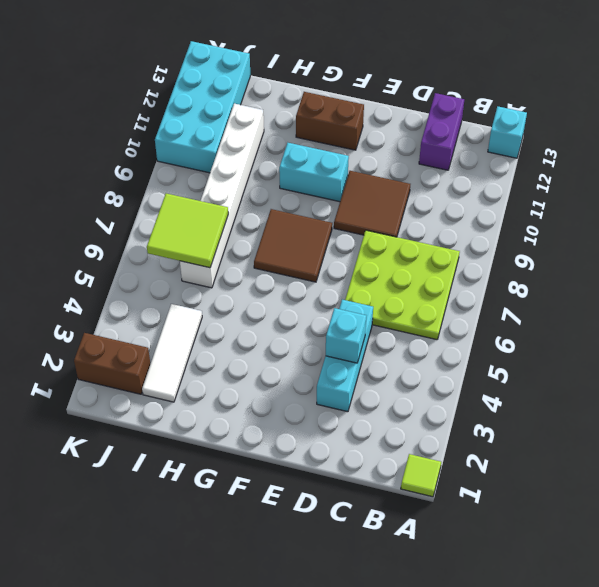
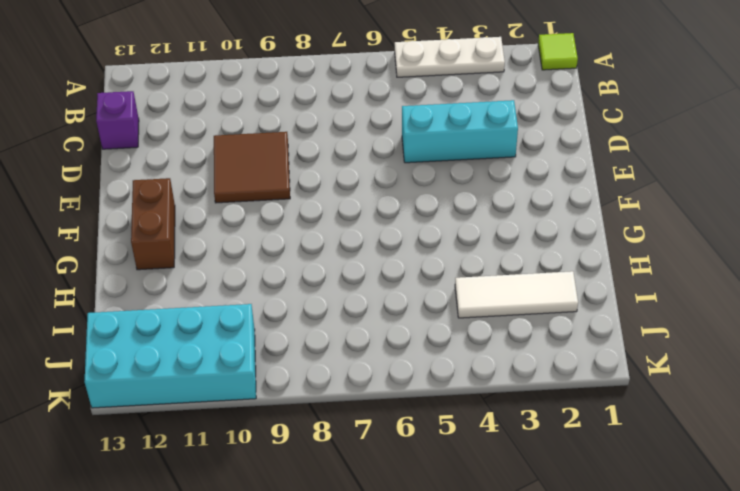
white plate A3:A5 level 1 -> none
purple brick C13 level 1 -> purple brick C12:C13 level 1
none -> cyan brick A13 level 1
none -> lime plate B6:D8 level 1
none -> brown tile F7:G8 level 1

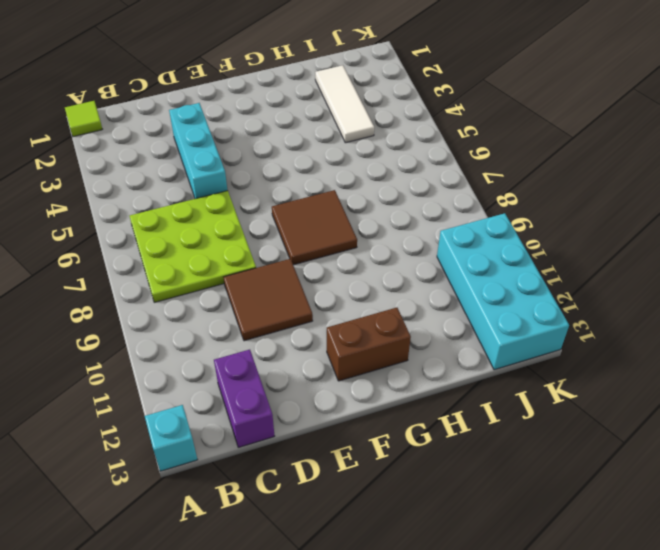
none -> cyan brick F10:G10 level 1
none -> white brick I6:I11 level 1
none -> brown brick J2:K2 level 1

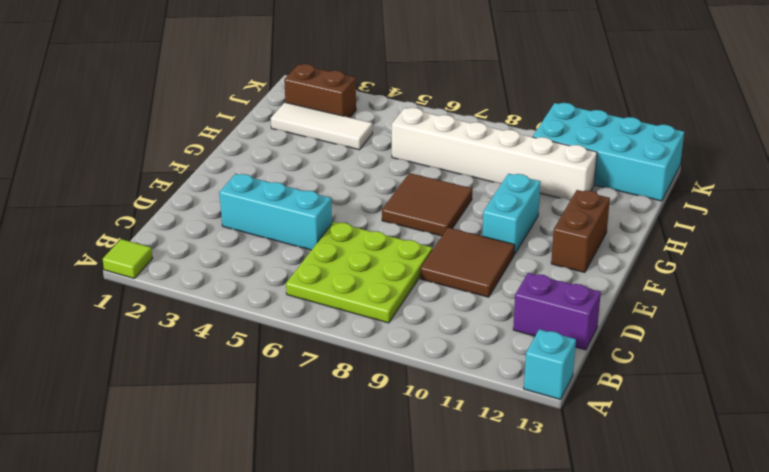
brown brick J2:J3 level 1 -> brown brick J2:K2 level 1
none -> cyan brick D4 level 2
none -> lime tile I6:J7 level 2

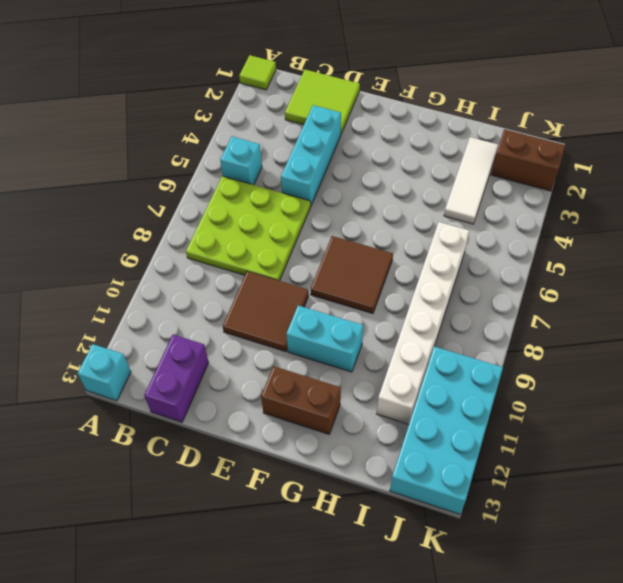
cyan brick B5 level 1 -> cyan brick D4 level 2
lime tile C1:D2 level 1 -> lime tile I6:J7 level 2

